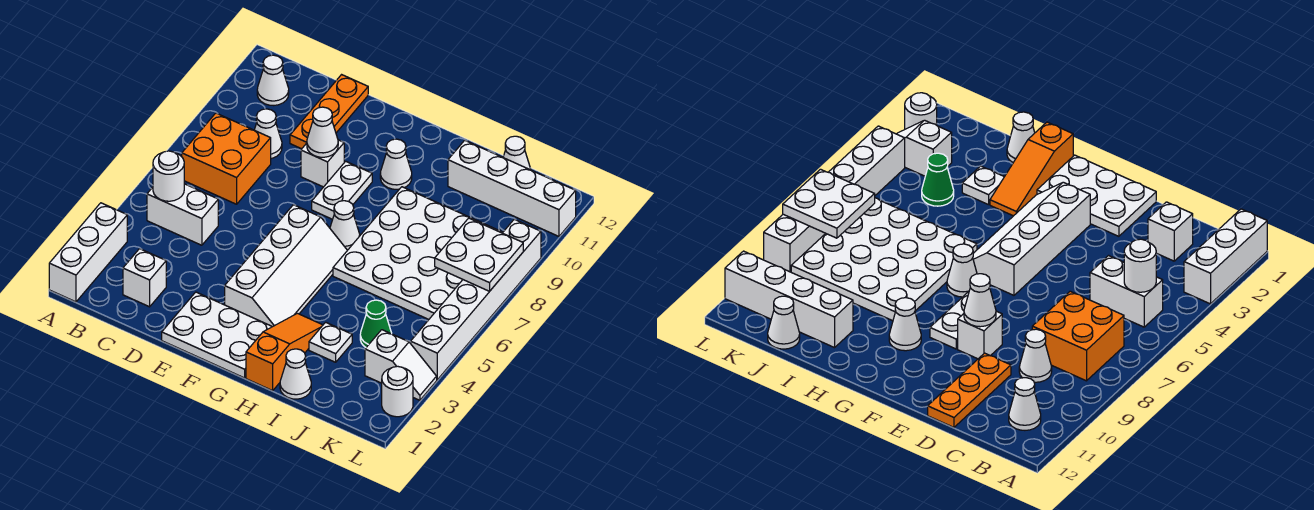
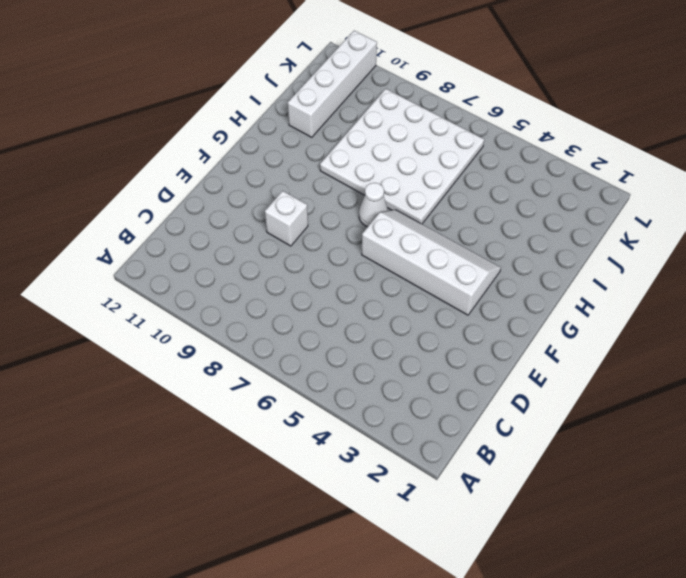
none -> white brick A1:A3 level 1
none -> white brick B5:C5 level 1
none -> orange brick B7:C8 level 1

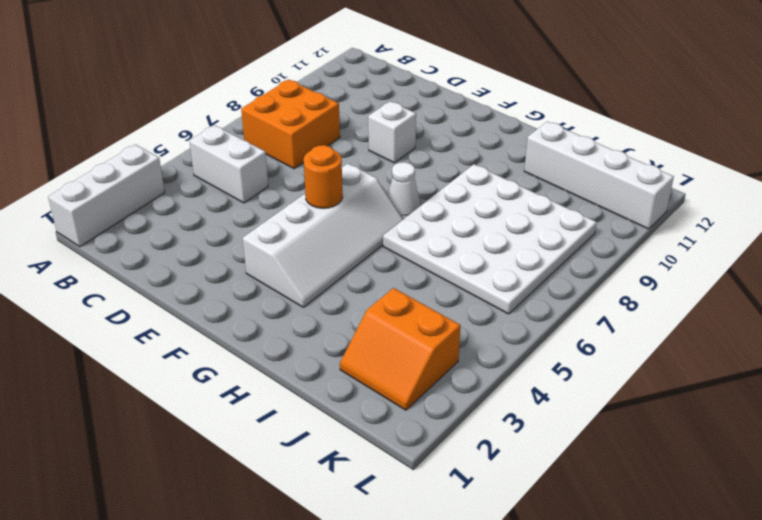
orange round brick F5 level 2 -> none
orange slope J2:K3 level 1 top 3 -> white slope K3:L3 level 1 top K
none -> white cone B11 level 1
none -> white brick C2 level 1
none -> white cone C9 level 1

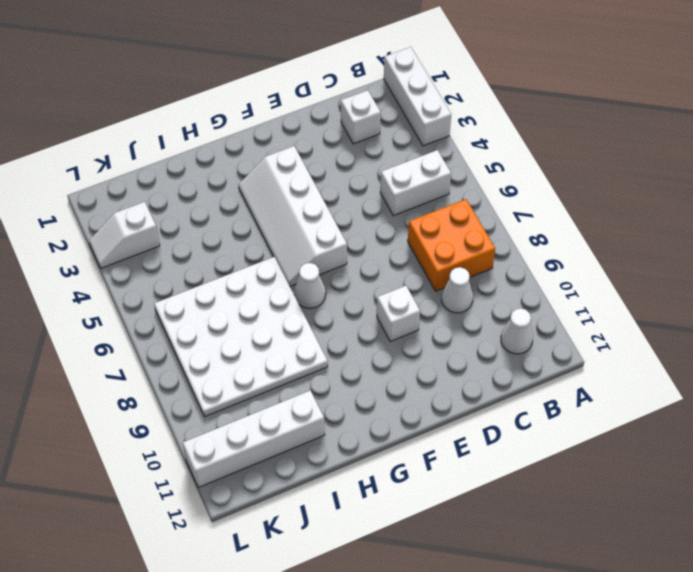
none -> orange plate D10:D12 level 1
none -> white plate E1:G2 level 1
none -> white plate F8:F9 level 1

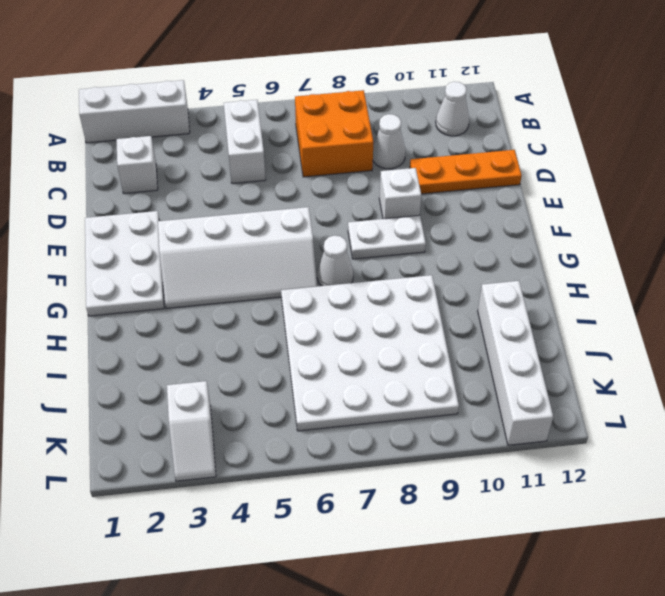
none -> white cone G10 level 1
none -> orange slope H1:H3 level 1 top 1
none -> white cone I1 level 1

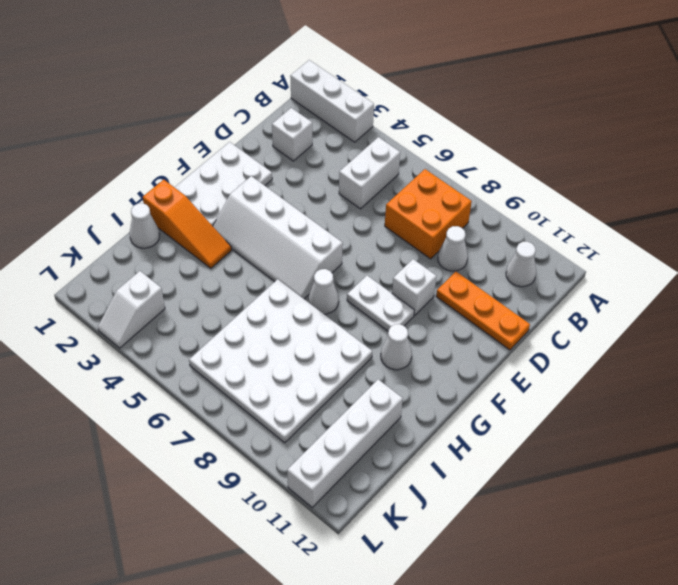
none -> white plate I3 level 1
none -> green cone J4 level 1
none -> white cone J12 level 1

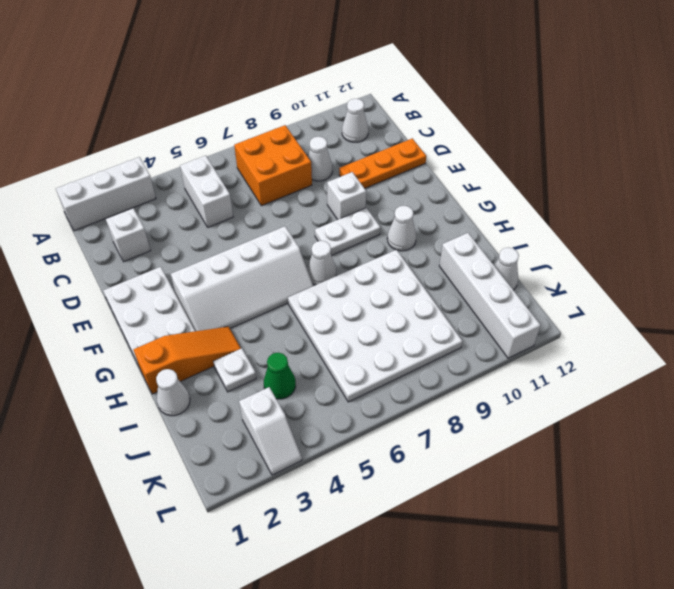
none -> white round brick L2 level 1
none -> white brick L4:L9 level 1
none -> white round brick B5 level 2

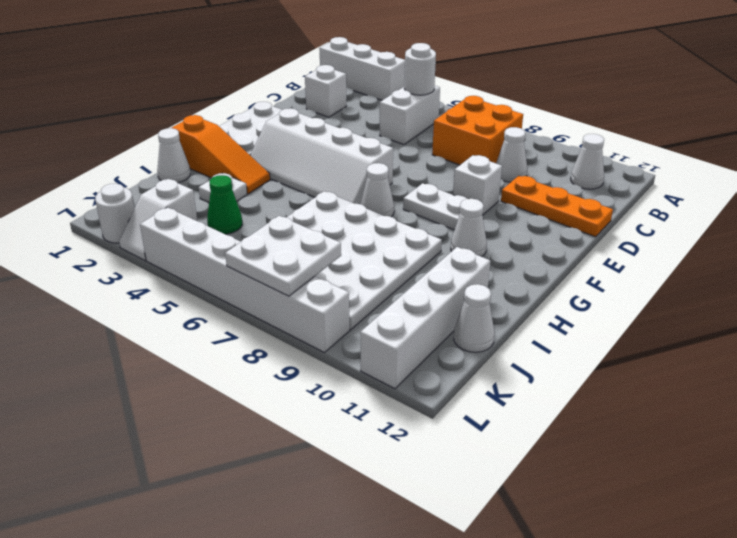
none -> white cone E9 level 2

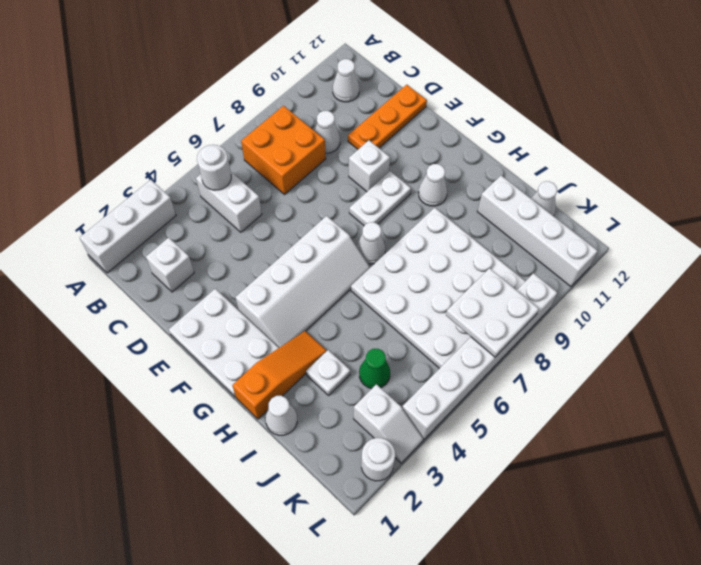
none -> white cone E9 level 2

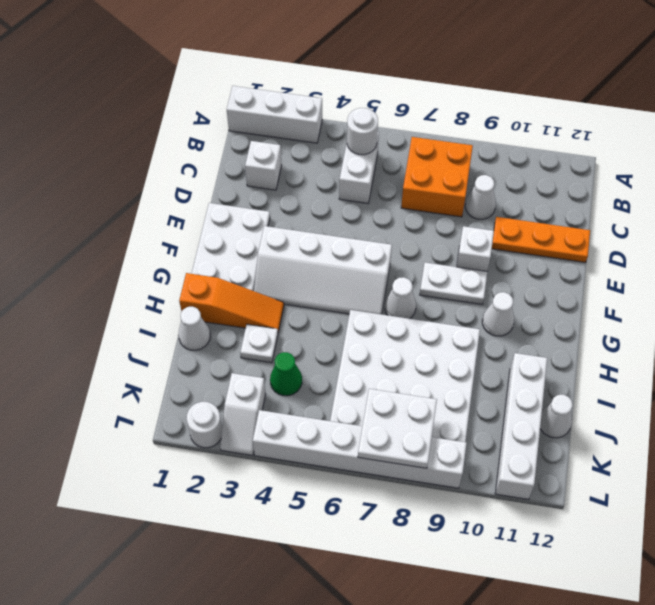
none -> white cone B11 level 1
none -> white cone E9 level 2

